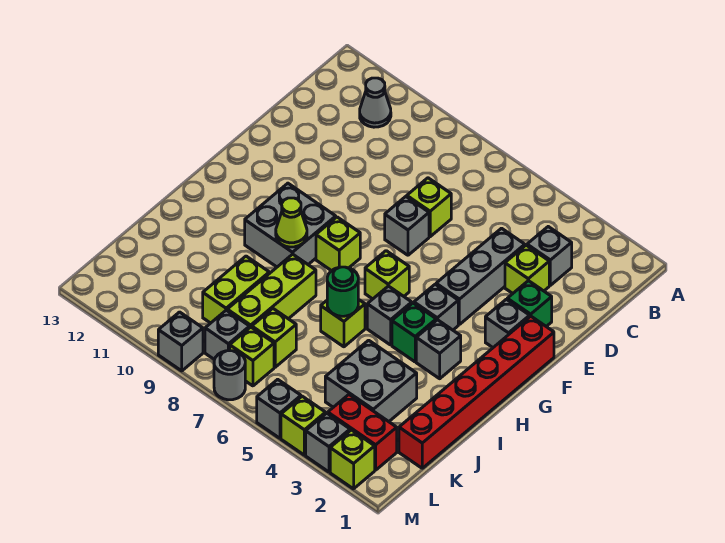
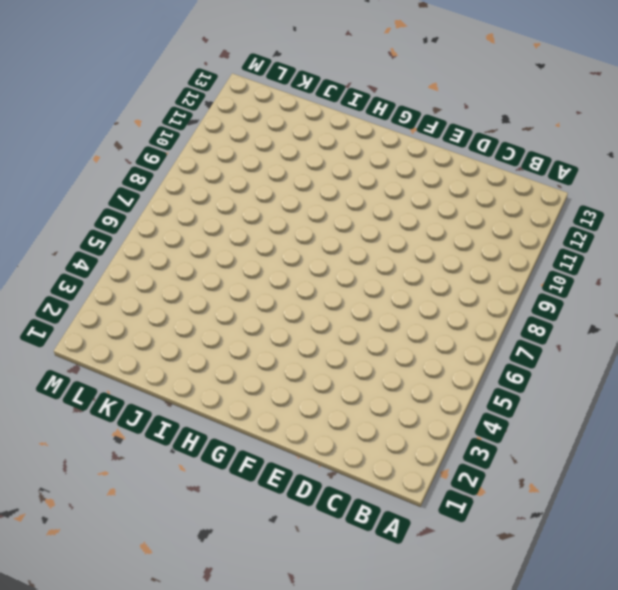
none -> grey cone B11 level 1
none -> grey brick C3 level 1
none -> lime brick D3 level 1
none -> grey brick D4:F4 level 1

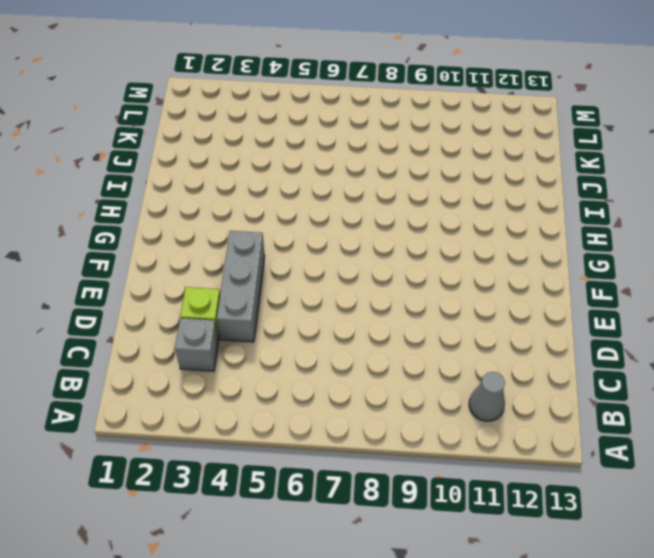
none -> lime brick D7 level 1
none -> green brick E2 level 1
none -> grey brick E7 level 1
none -> red brick F1:K1 level 1

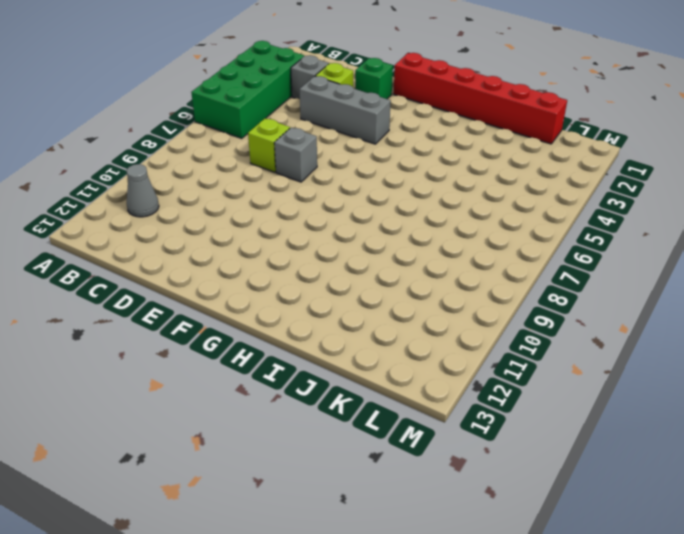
green brick A3:B6 level 1 -> none
none -> grey brick F2 level 1
none -> grey brick G4 level 1
none -> lime brick G6 level 1
none -> lime brick G8 level 1

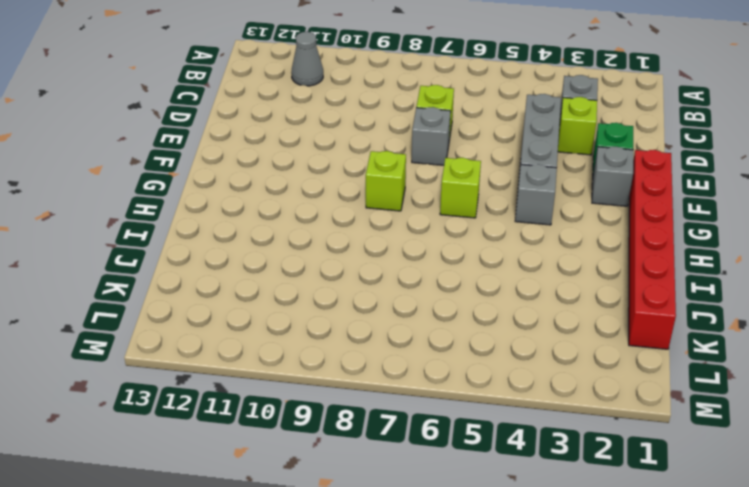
none -> grey brick G9:H10 level 1
none -> grey brick H3 level 1
none -> green brick H4 level 1
none -> grey brick H5 level 1

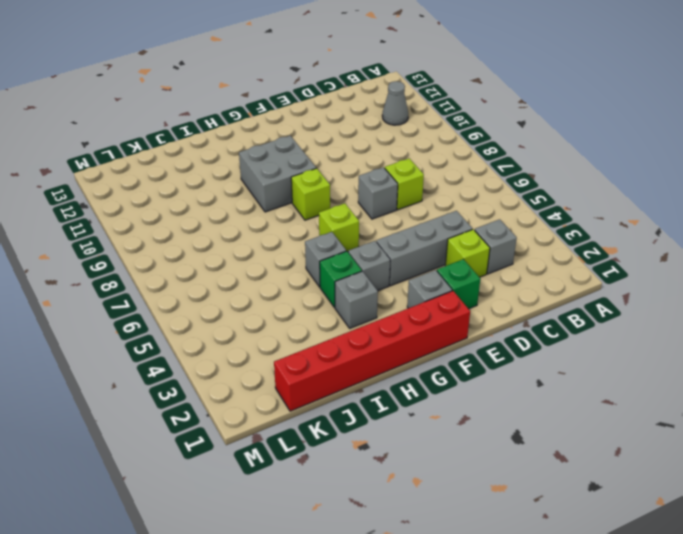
none -> lime brick I6 level 1
none -> lime brick I8:K8 level 1
none -> grey brick J3:K4 level 1
none -> lime brick J9:K9 level 1

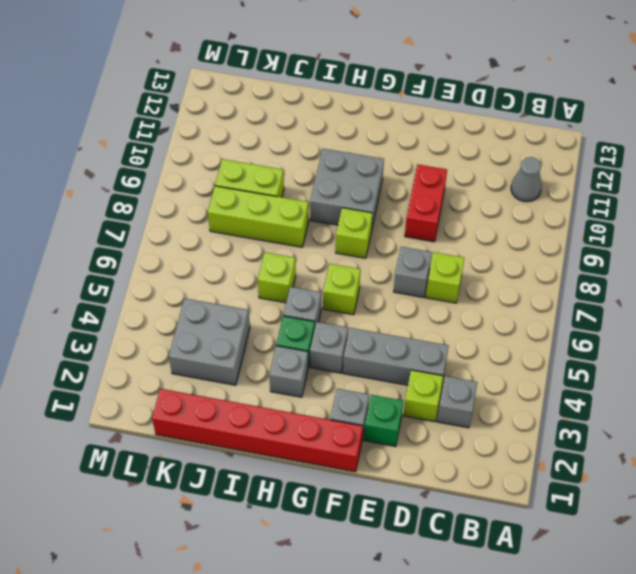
red brick E9:E10 level 1 -> red brick L2:L3 level 1
none -> lime brick K7 level 1
none -> lime brick L7 level 1
none -> grey brick L8 level 1
none -> lime brick M2 level 1

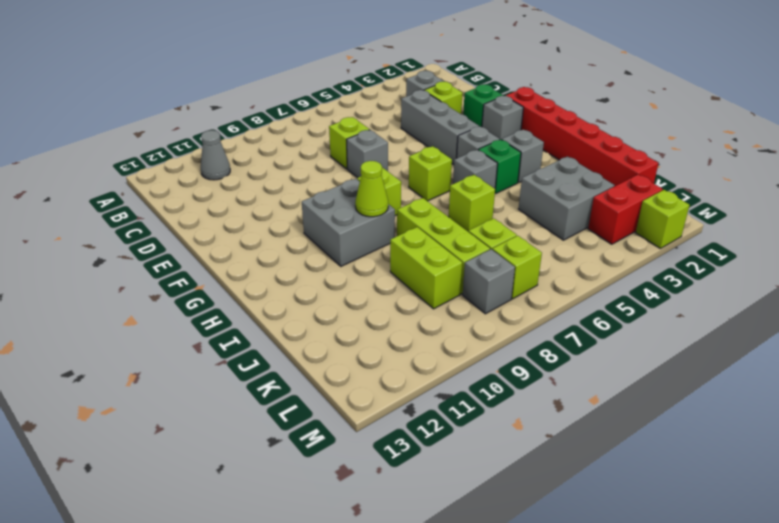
none -> grey brick M3 level 1
none -> lime brick M4 level 1
none -> grey brick M5 level 1
none -> grey round brick M7 level 1

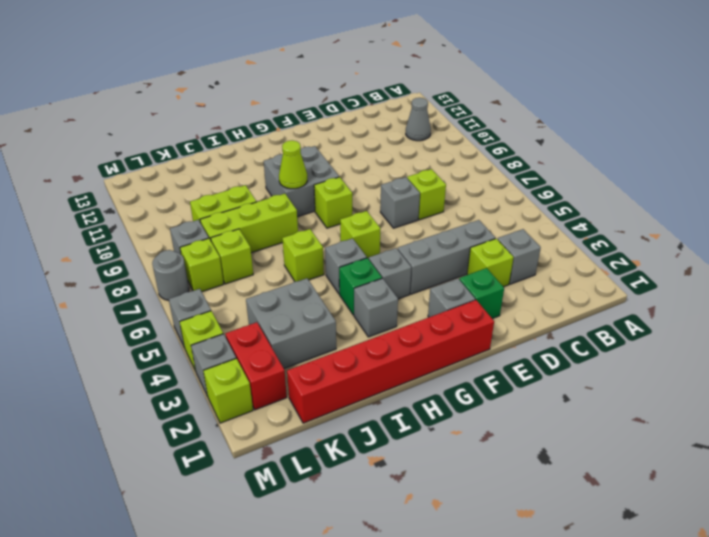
none -> grey brick M9 level 1
none -> green round brick I6 level 2

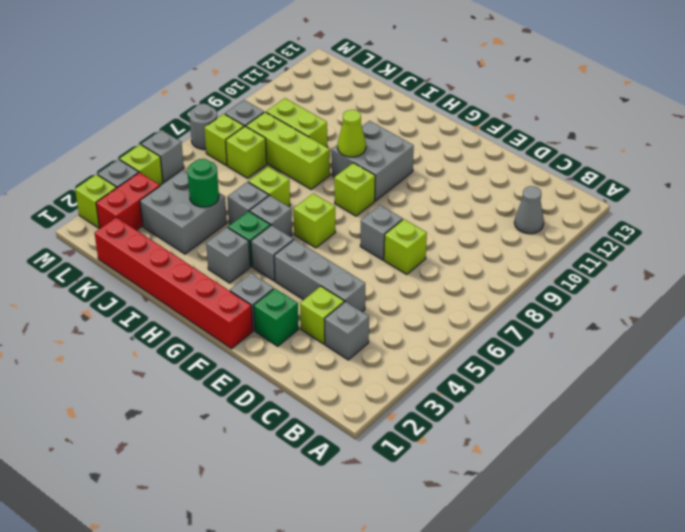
grey brick I5 level 1 -> grey brick M9 level 1
green round brick J4 level 2 -> green round brick I6 level 2

